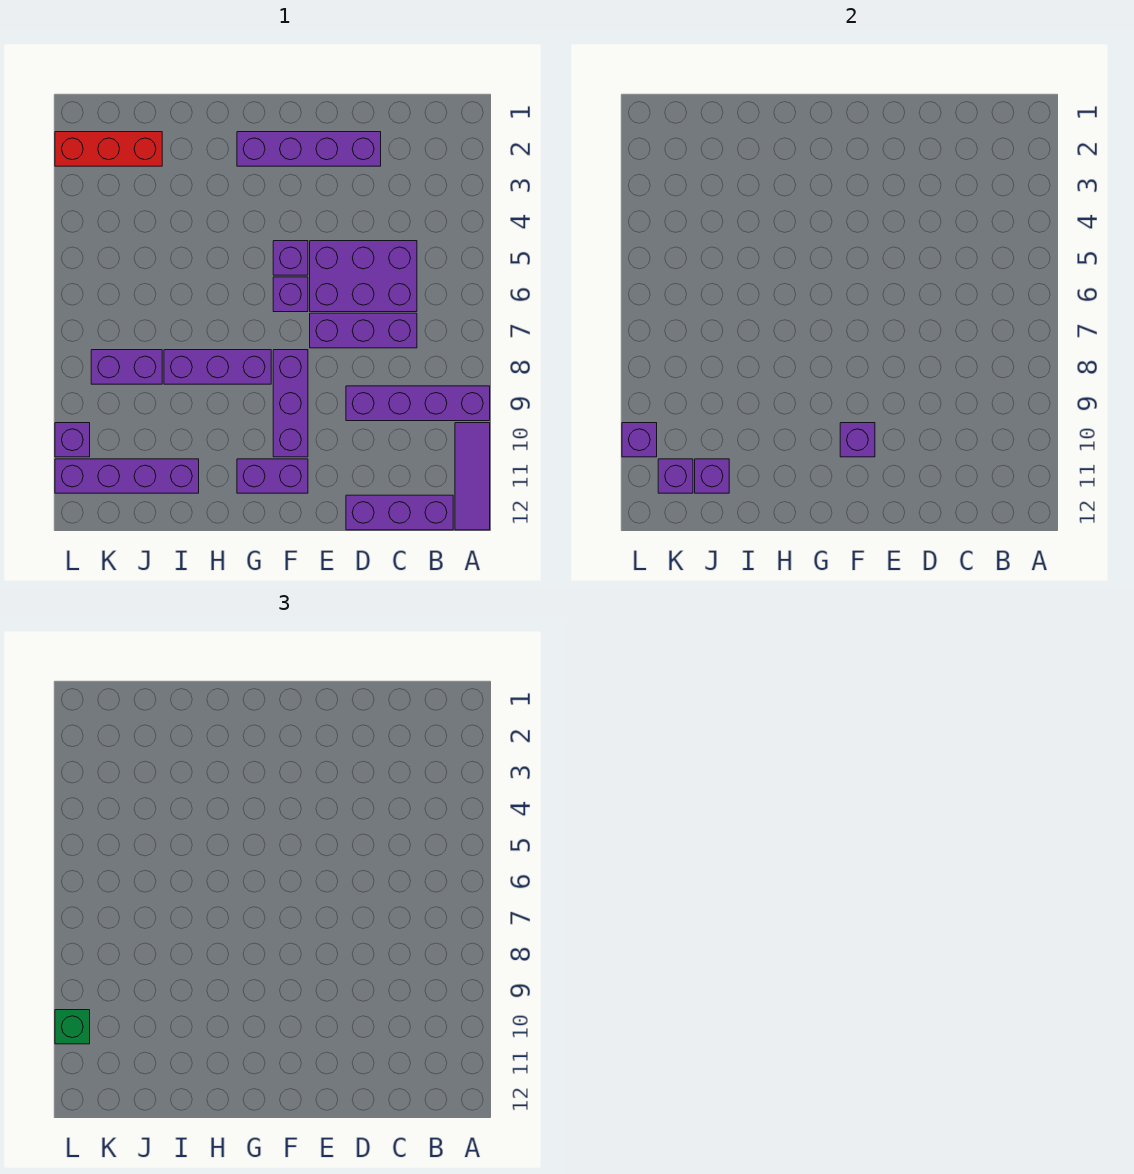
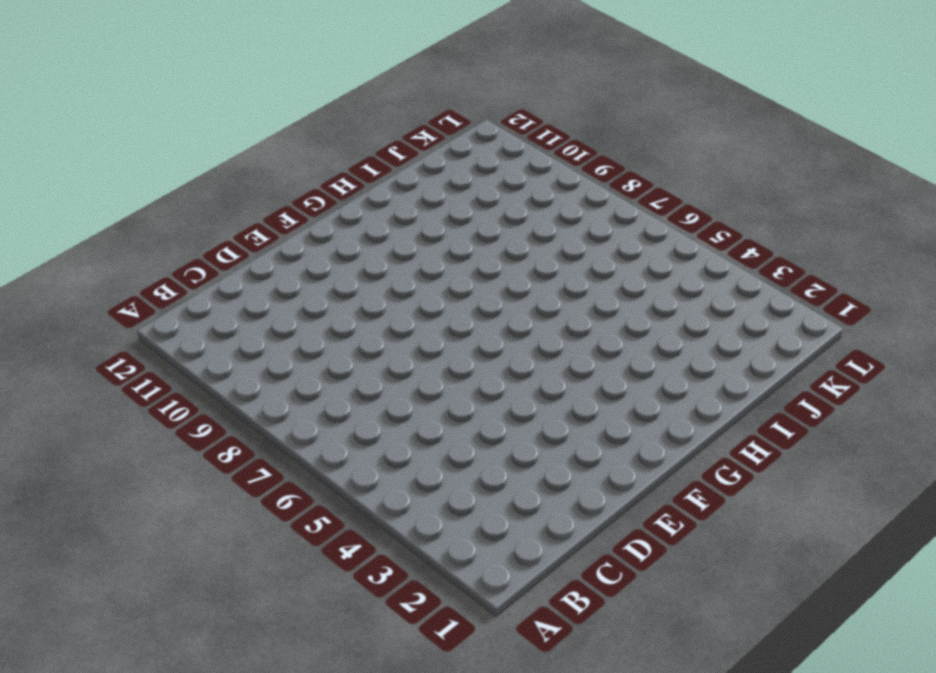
none -> purple brick A9:D9 level 1
none -> purple tile A10:A12 level 1
none -> purple brick B12:D12 level 1

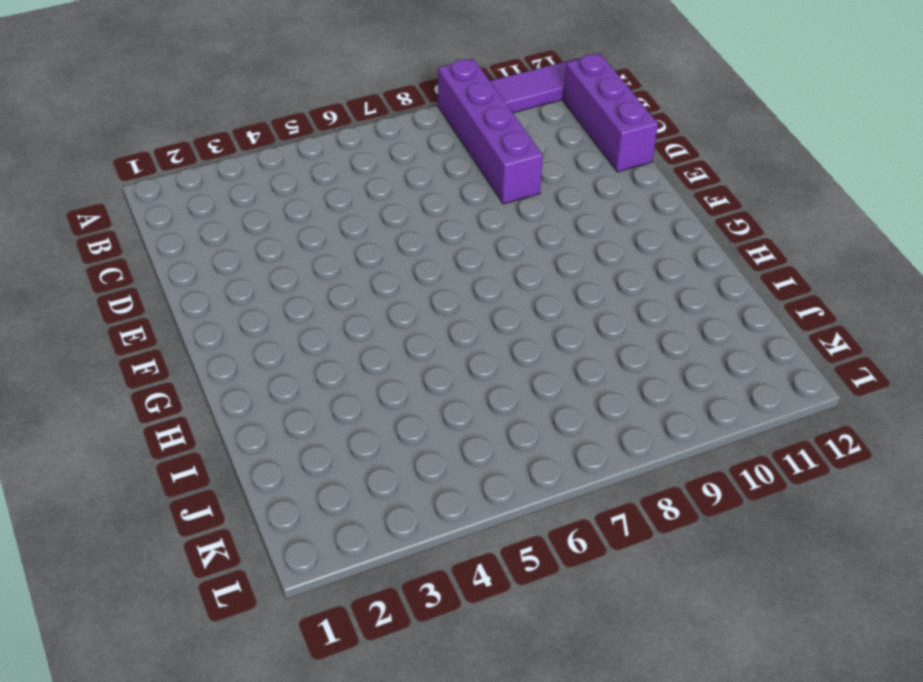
none -> purple brick C5:E6 level 1
none -> purple brick C7:E7 level 1
none -> purple brick D2:G2 level 1

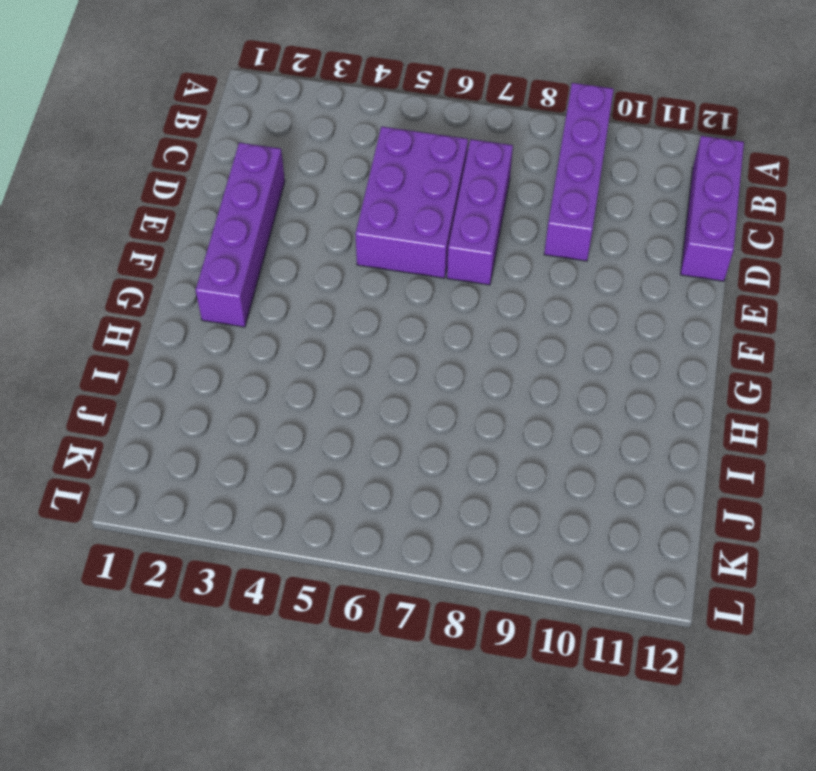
none -> purple tile A10:A12 level 1
none -> purple brick F5 level 1
none -> purple brick F6 level 1

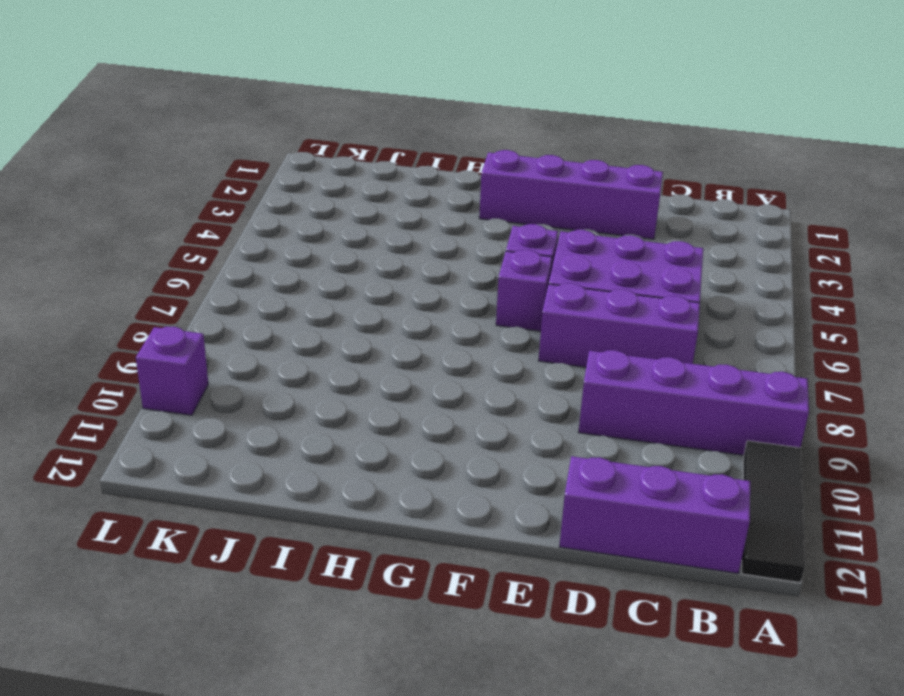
black tile A10:A12 level 1 -> purple tile A10:A12 level 1
none -> purple brick F8:F10 level 1
none -> purple brick F11:G11 level 1
none -> purple brick G8:I8 level 1

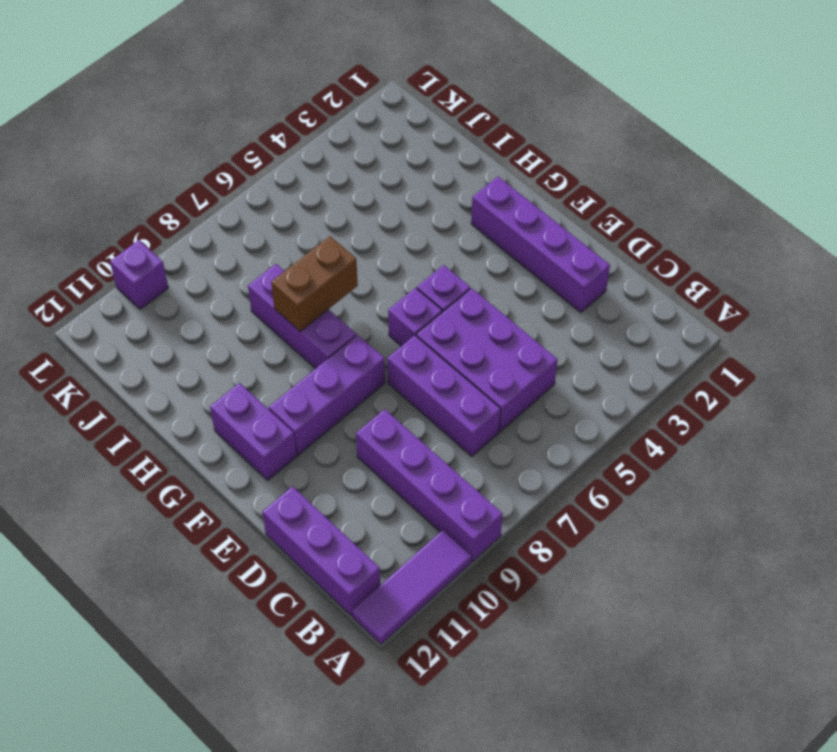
brown brick H7:H8 level 2 -> none
none -> purple brick I11:L11 level 1
none -> red brick J2:L2 level 1
none -> purple brick J8:K8 level 1

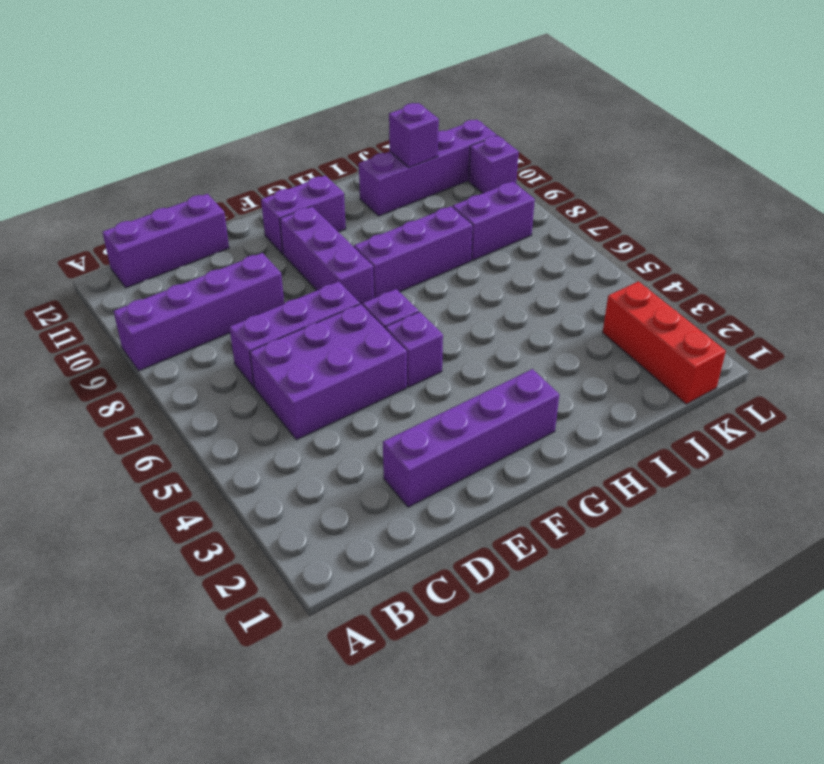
red brick K1:K3 level 1 -> red brick J2:L2 level 1
none -> purple tile A10:A12 level 1
none -> purple brick F10 level 2
none -> purple brick K11 level 2

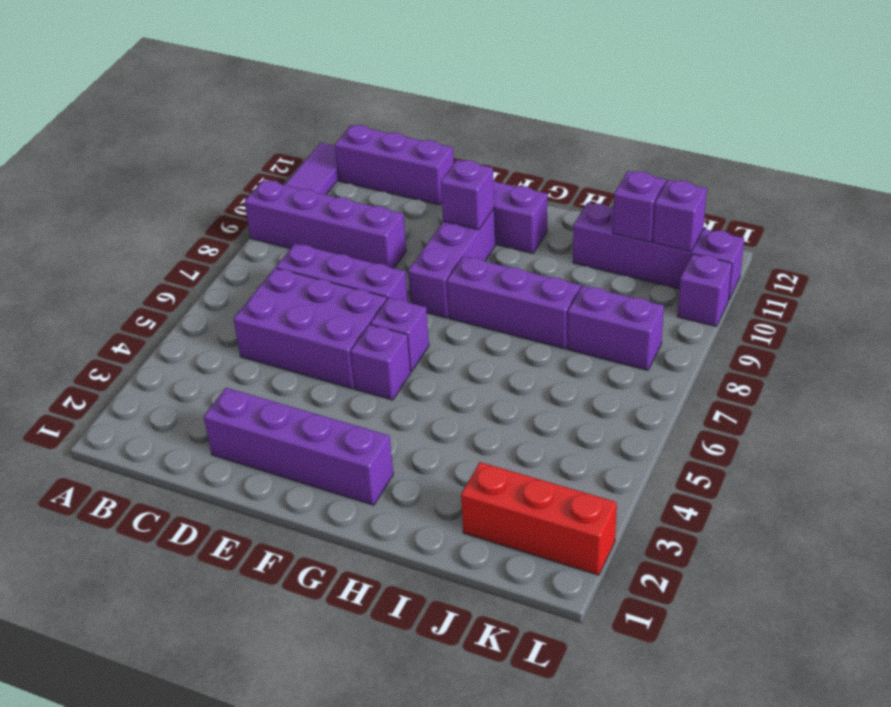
none -> purple brick L10 level 2
none -> green brick L10 level 3

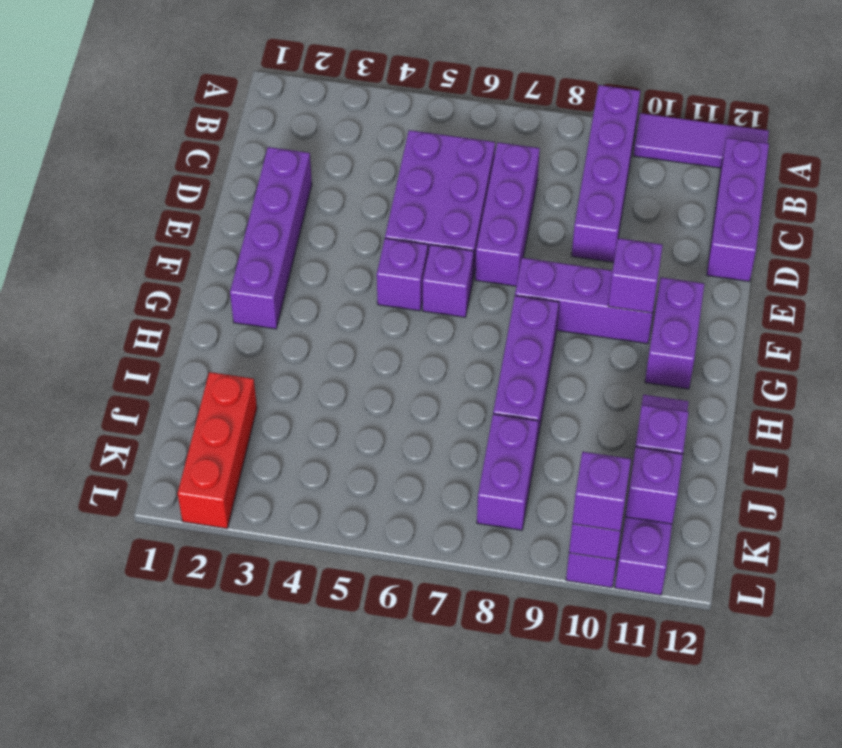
purple brick L10 level 3 -> green brick L10 level 3

